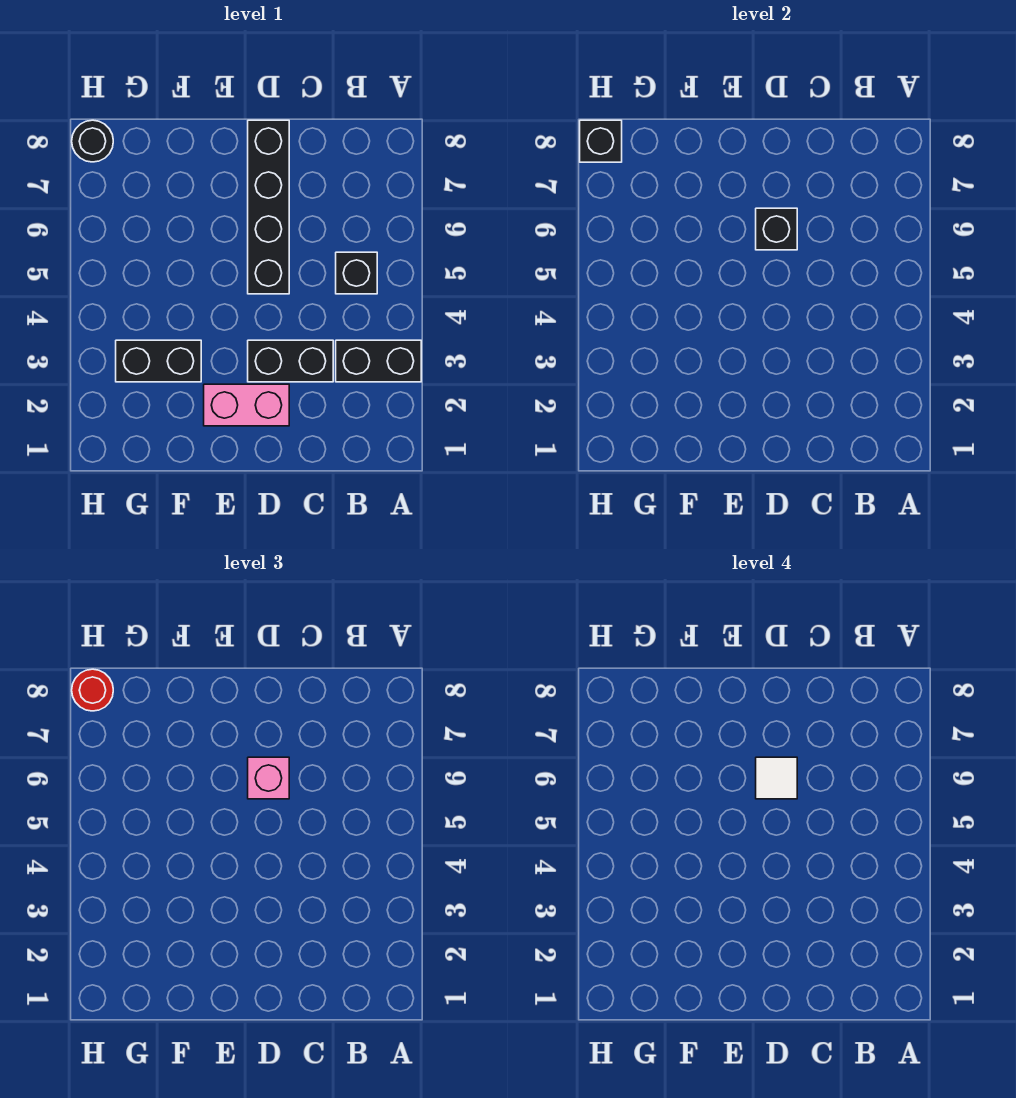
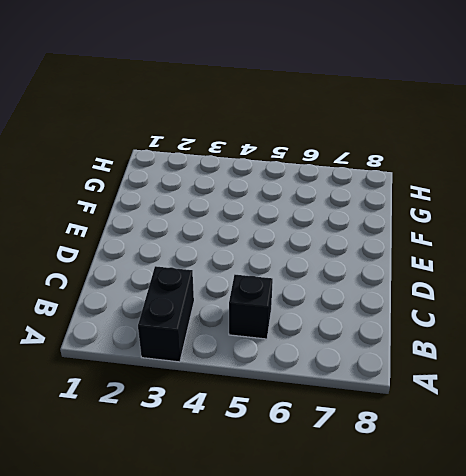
none -> black brick C3:D3 level 1
none -> pink brick D2:E2 level 1
none -> black brick D5:D8 level 1

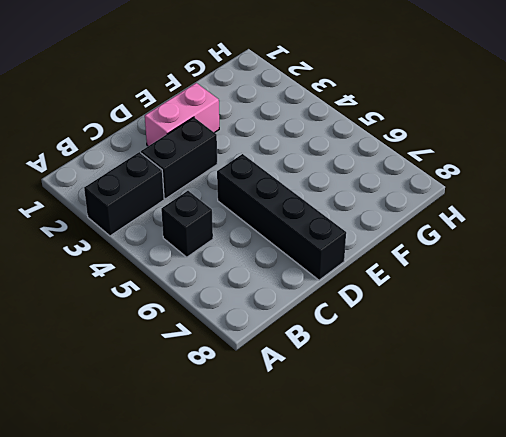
none -> black brick F3:G3 level 1
none -> black round brick H8 level 1
none -> black brick D6 level 2

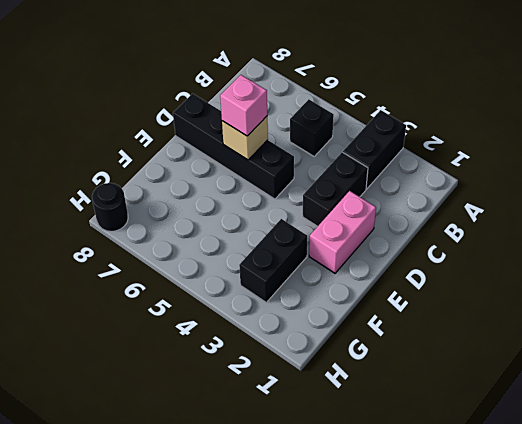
tan brick D6 level 2 -> black brick D6 level 2
none -> black brick H8 level 2
none -> red round brick H8 level 3
none -> white tile D6 level 4

